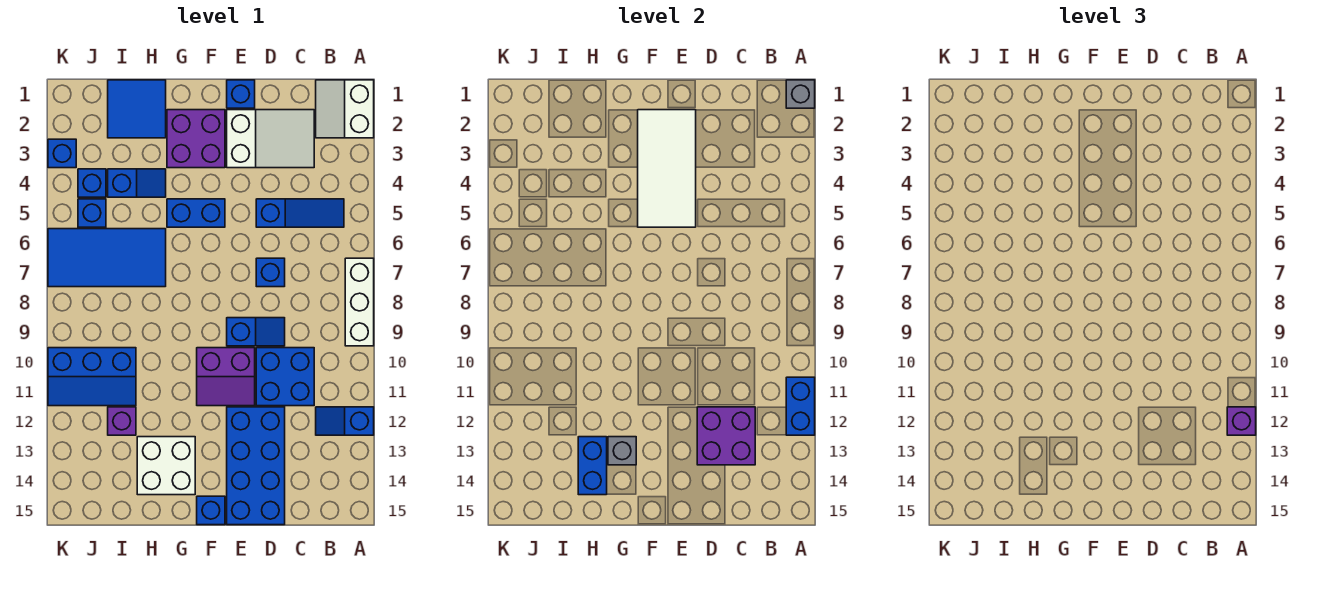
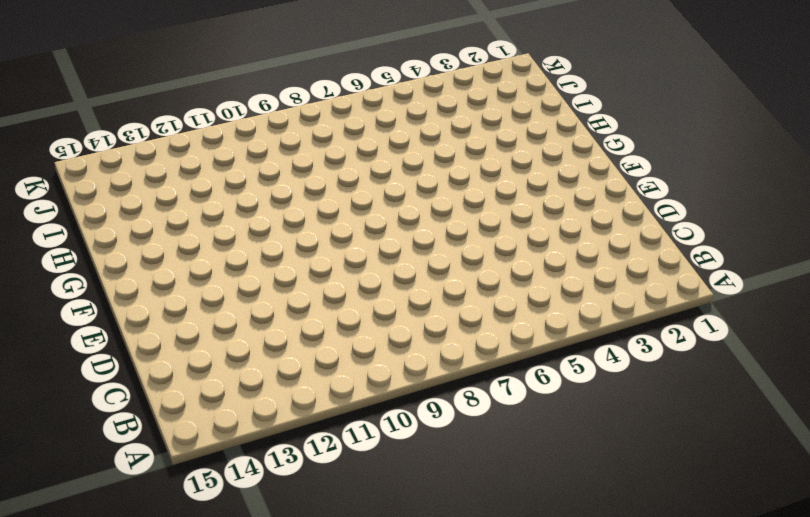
none -> white slope A1:B2 level 1 top A
none -> white brick A7:A9 level 1
none -> blue slope A12:B12 level 1 top A
none -> blue slope B5:D5 level 1 top D

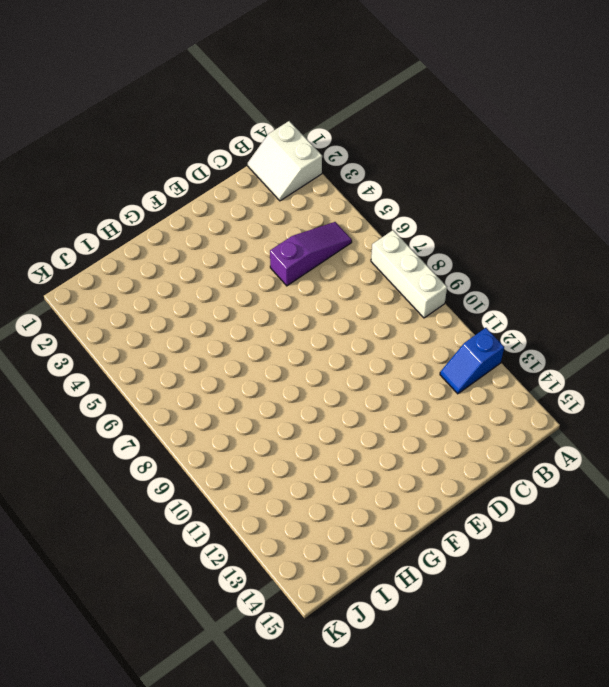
purple slope B5:D5 level 1 top D -> blue slope B5:D5 level 1 top D
none -> white slope C2:E3 level 1 top E
none -> blue brick C10:D11 level 1
none -> blue brick D7 level 1
none -> blue slope D9:E9 level 1 top E

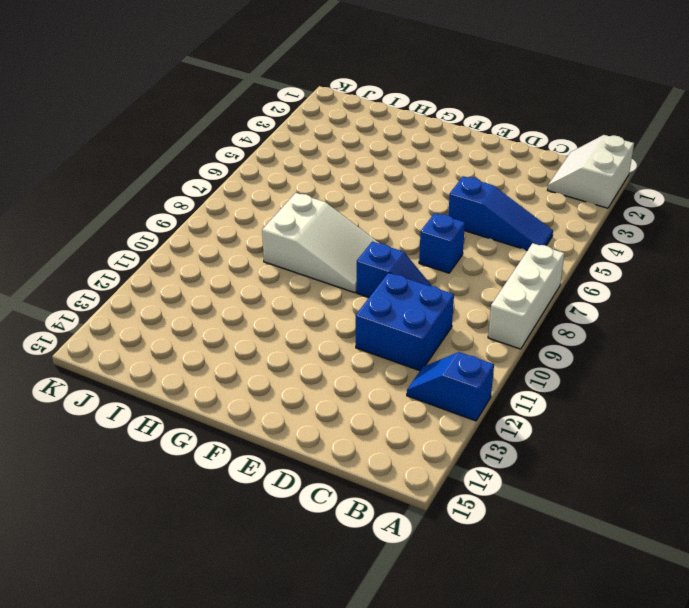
white slope F8:H9 level 1 top H -> white slope C2:E3 level 1 top E
none -> blue brick D12:E15 level 1
none -> blue brick E1 level 1
none -> purple slope E10:F11 level 1 top 10
none -> purple brick F2:G3 level 1

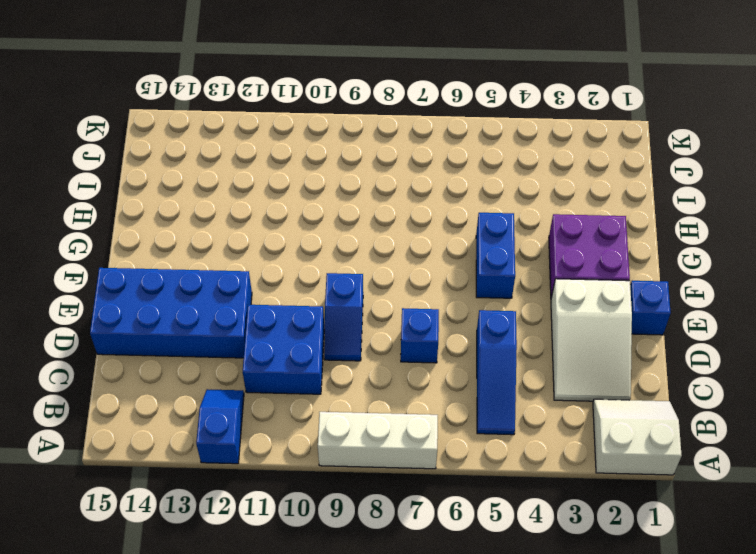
none -> purple slope E10:F11 level 1 top 10
none -> blue brick F15 level 1
none -> white brick G13:H14 level 1
none -> blue tile H1:I2 level 1

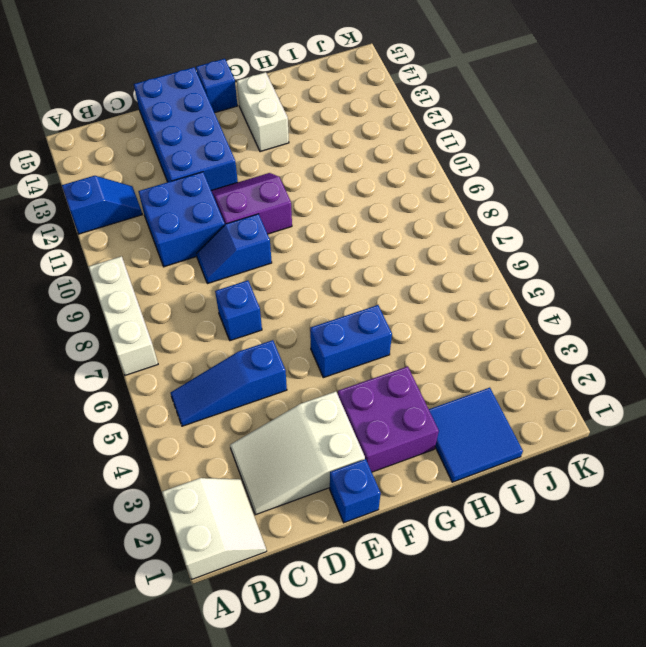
white brick G13:G14 level 1 -> white brick G13:H14 level 1
none -> blue slope H4:I4 level 1 top I
none -> blue tile H6:K7 level 1
none -> blue slope I10:K11 level 1 top 10
none -> purple brick I12 level 1

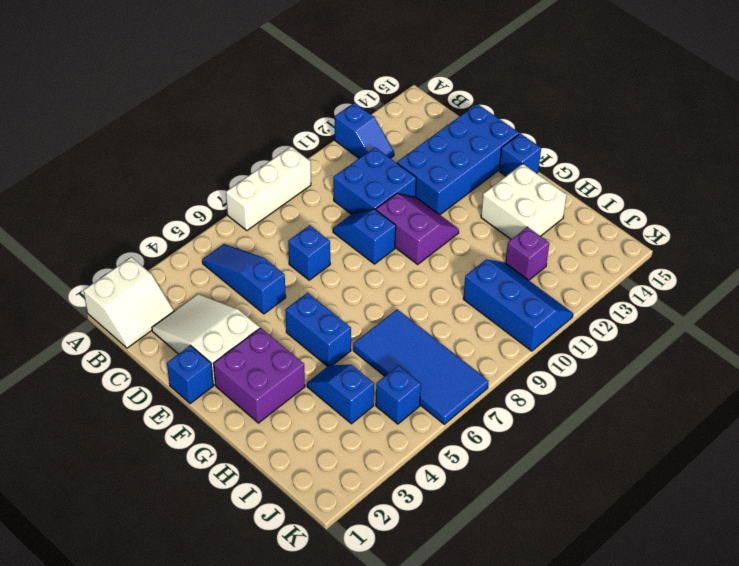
none -> blue tile H1:I2 level 1
none -> blue brick J4 level 1
none -> blue brick K3 level 1
none -> grey brick A1 level 2

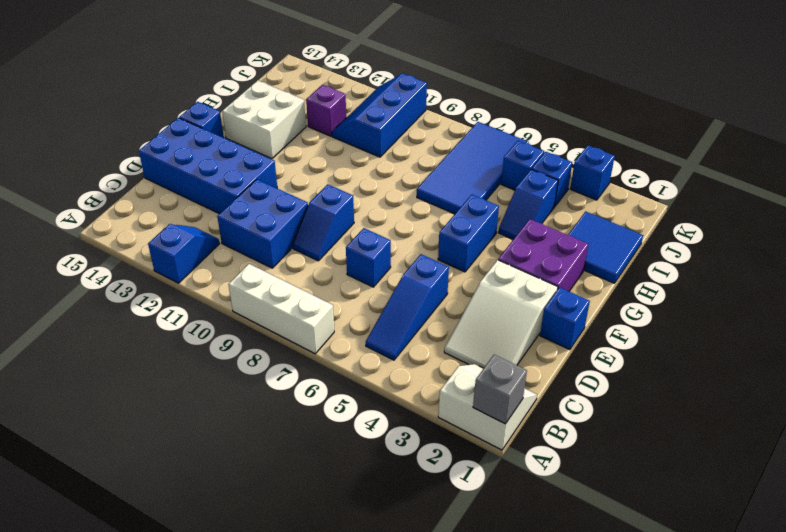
none -> purple slope E10:F11 level 1 top 10
none -> blue brick A11:A12 level 2
none -> purple brick C12:D13 level 2
none -> white tile E2:F5 level 2

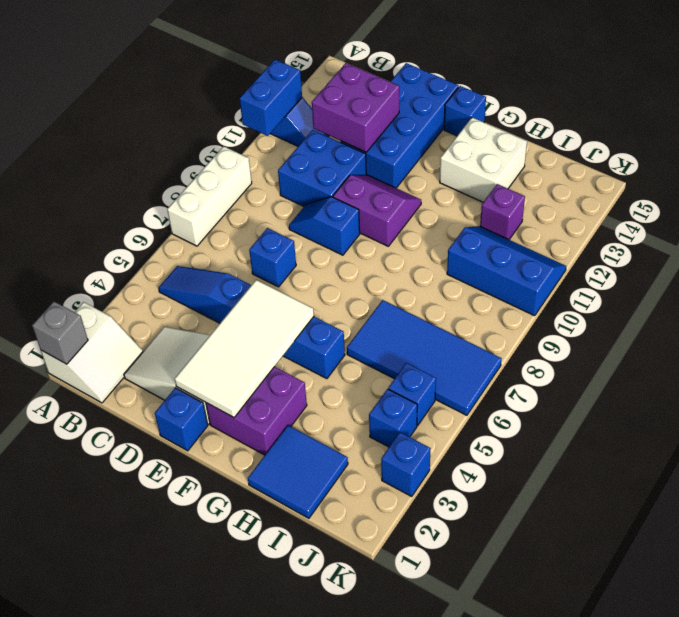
none -> blue slope H4:I4 level 1 top I
none -> grey brick G13 level 2
none -> blue brick H13:H14 level 2
none -> purple brick A12 level 3

